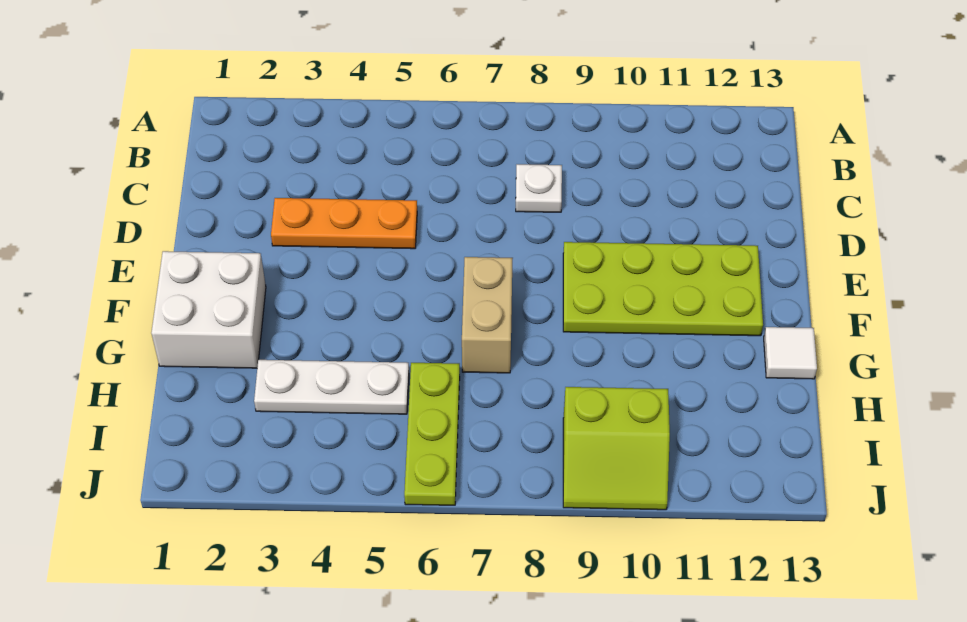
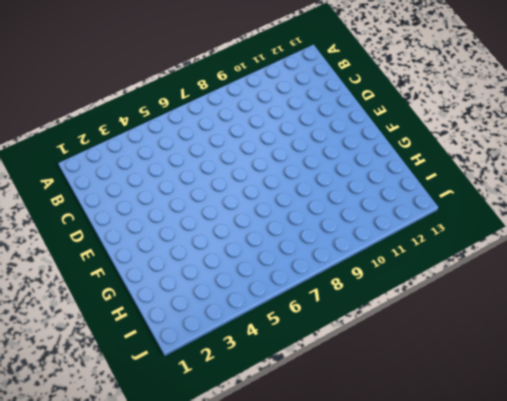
none -> white plate C8 level 1
none -> orange plate D3:D5 level 1

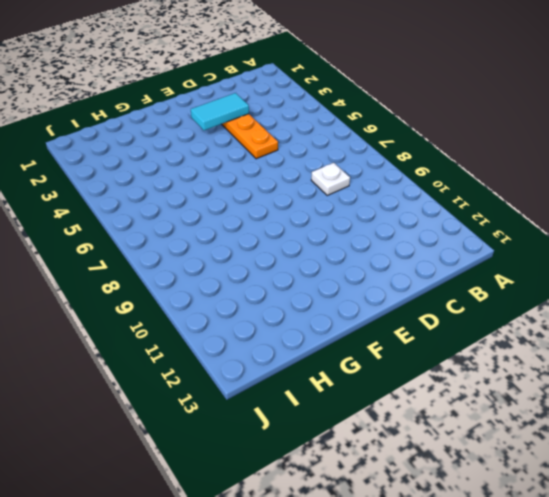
cyan tile D3:E3 level 2 -> none
none -> lime plate E9:F12 level 1
none -> white brick F1:G2 level 1

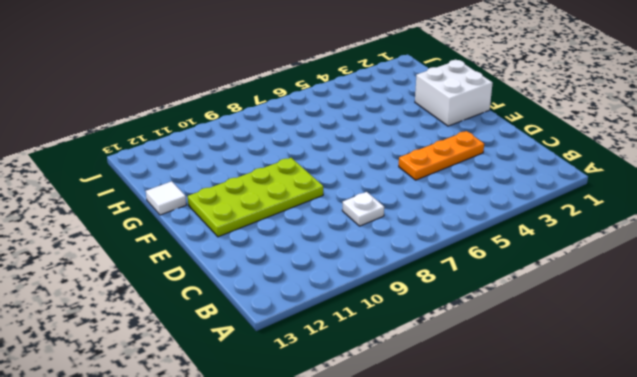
none -> tan brick F7:G7 level 1
none -> white plate H3:H5 level 1

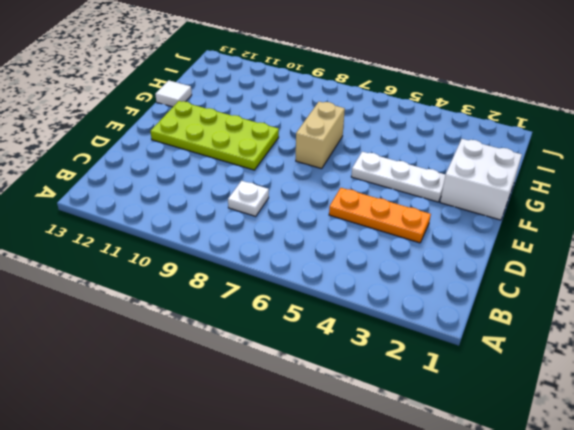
white plate F3:F5 level 1 -> white plate H3:H5 level 1
none -> lime plate H6:J6 level 1
none -> lime slope I9:J10 level 1 top I

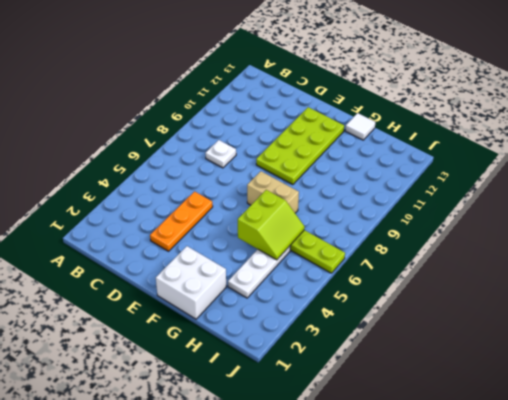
lime slope G5:H6 level 2 top G -> lime slope I9:J10 level 1 top I

